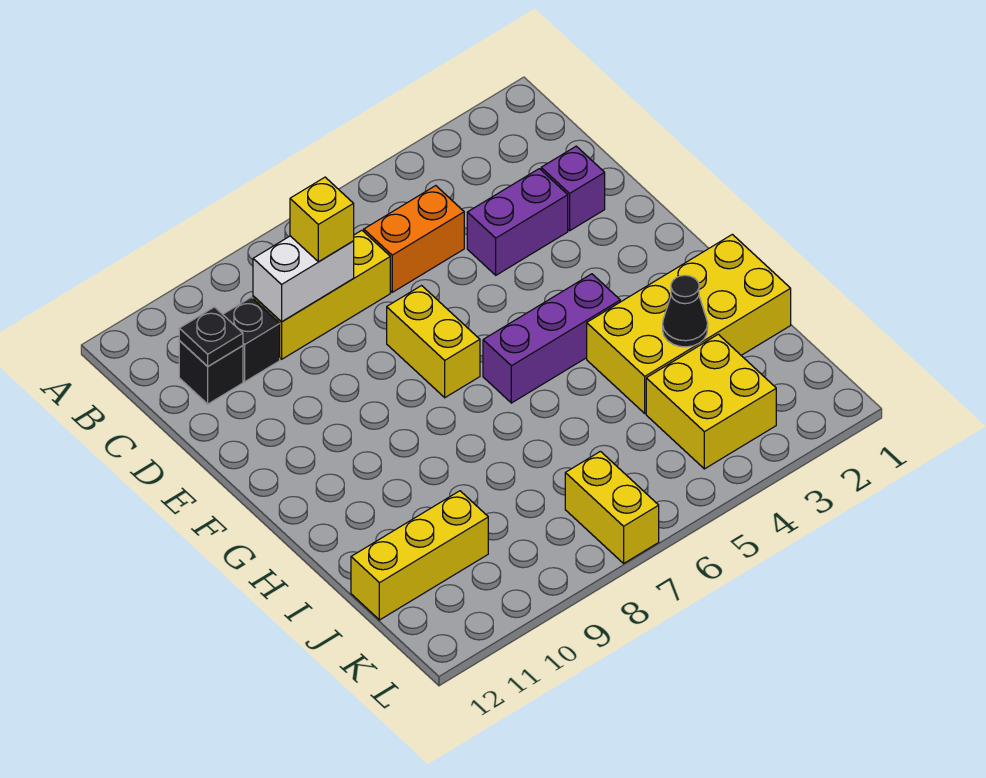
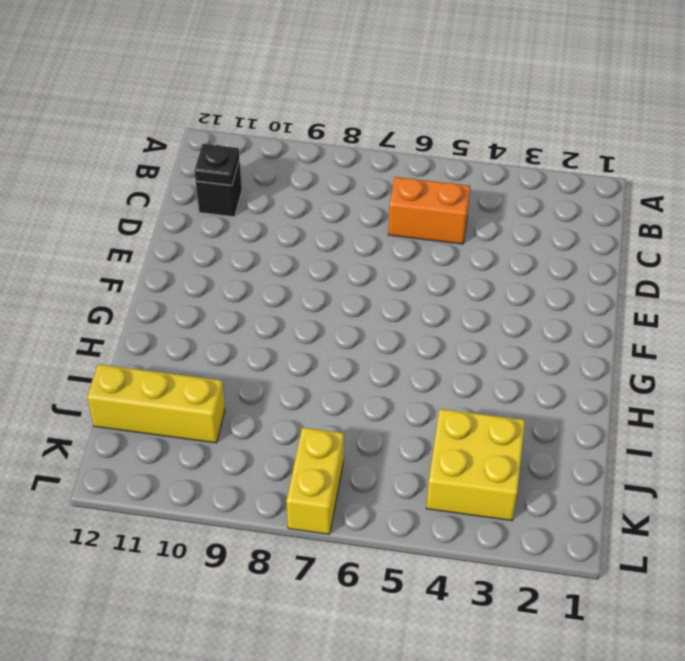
none -> yellow brick C7:C9 level 1
none -> black brick C10 level 1
none -> purple brick D2 level 1

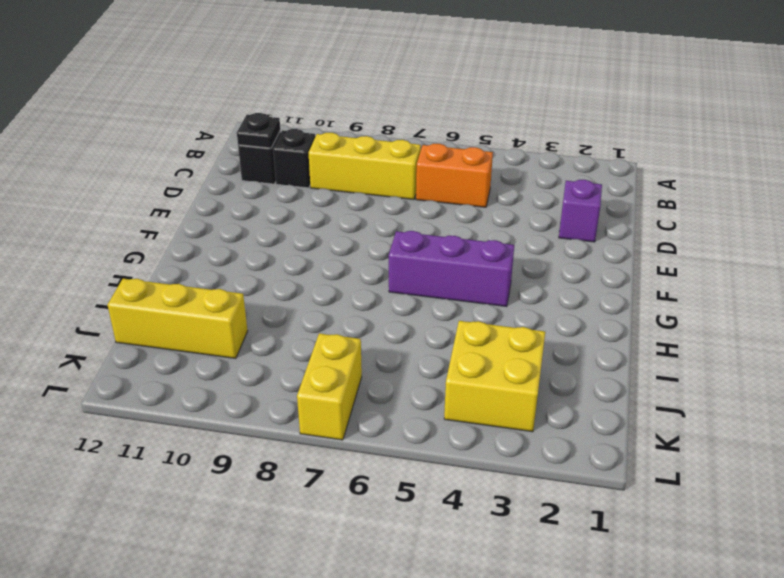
none -> purple brick D3:D4 level 1
none -> yellow brick E7:F7 level 1
none -> yellow brick H1:I4 level 1

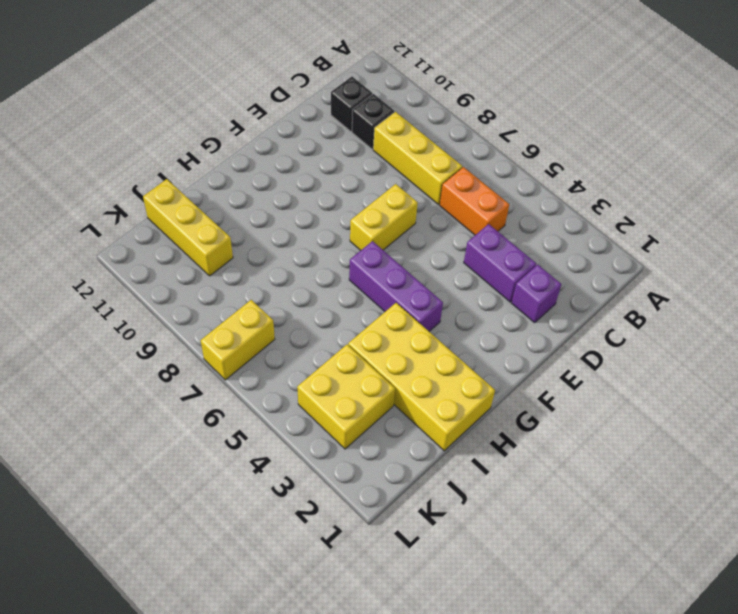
none -> white brick C8:C9 level 2
none -> black plate C11 level 2
none -> black cone I3 level 2

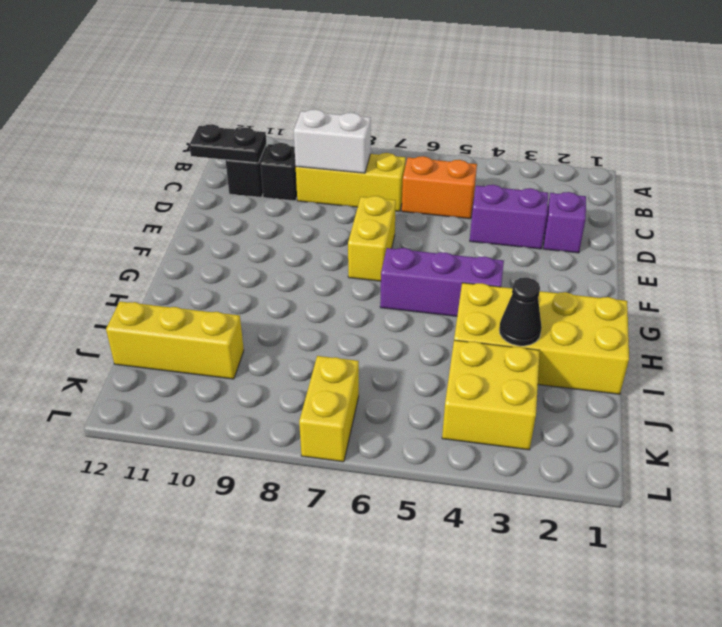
black plate C11:C12 level 2 -> black plate C11 level 2
none -> yellow brick C8 level 3

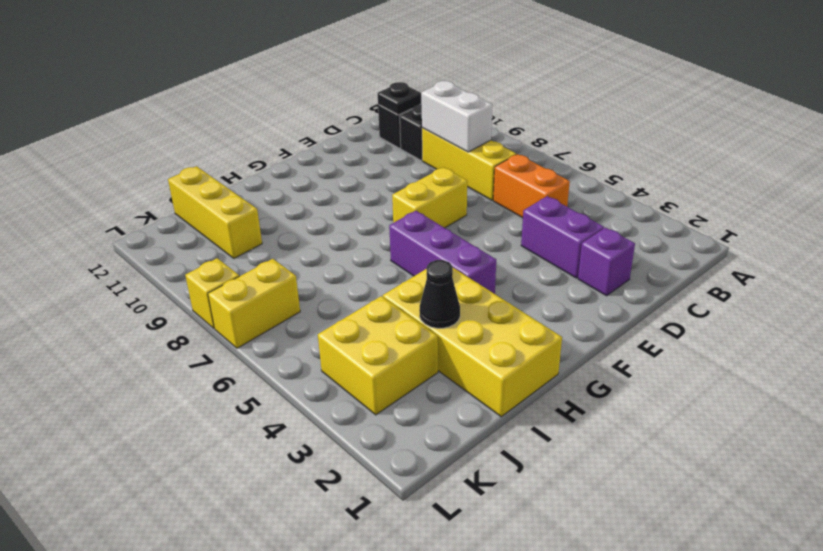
yellow brick L8 level 1 -> yellow brick C8 level 3

